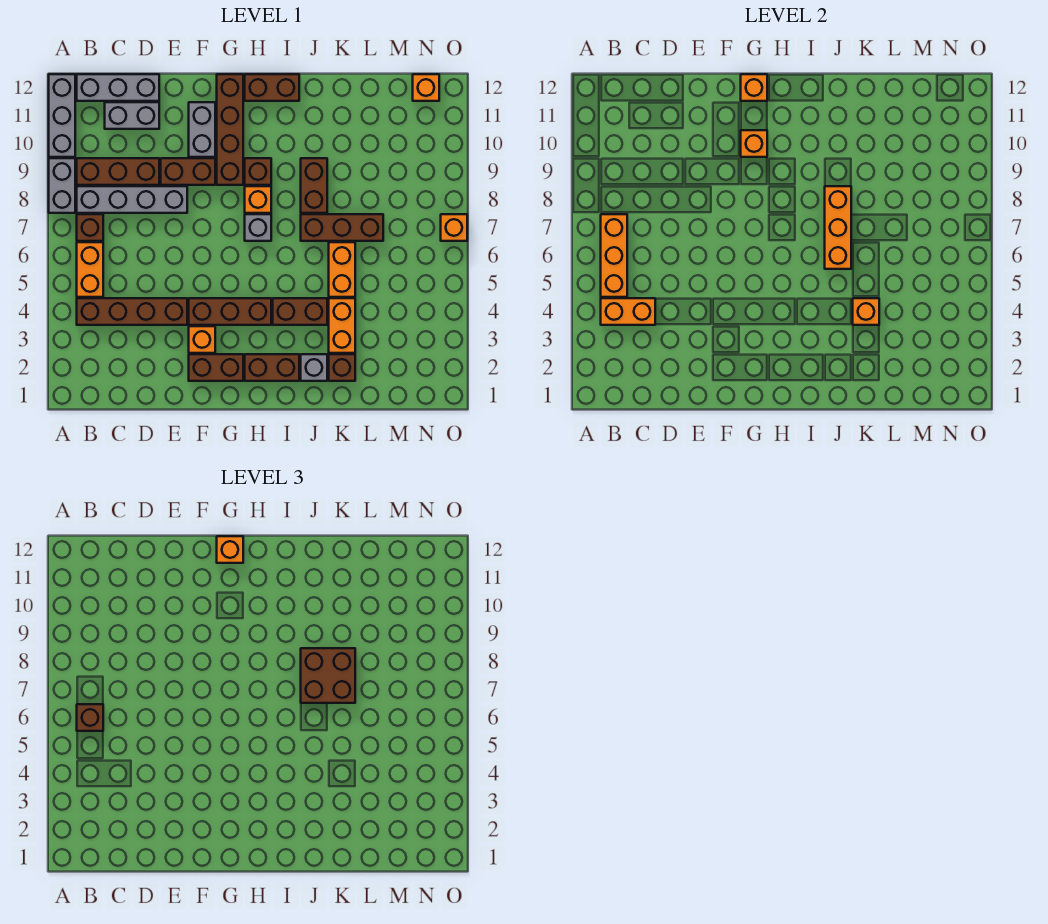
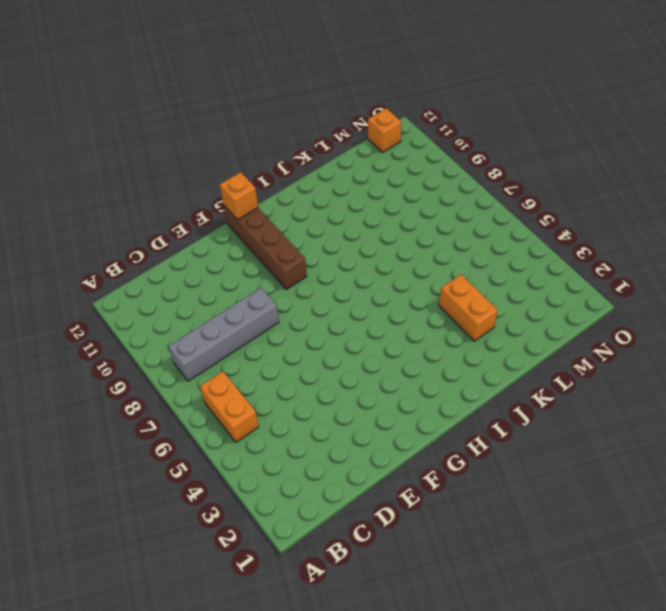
none -> grey brick A8:A9 level 1
none -> grey brick A10:A12 level 1
none -> brown brick B4:E4 level 1
none -> brown brick B7 level 1

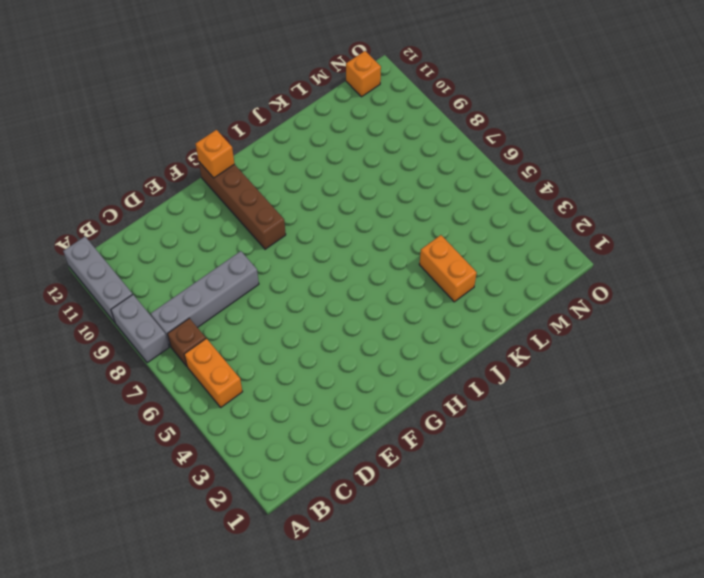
none -> brown brick B4:E4 level 1
none -> brown brick B9:D9 level 1
none -> grey brick B12:D12 level 1
none -> grey brick C11:D11 level 1

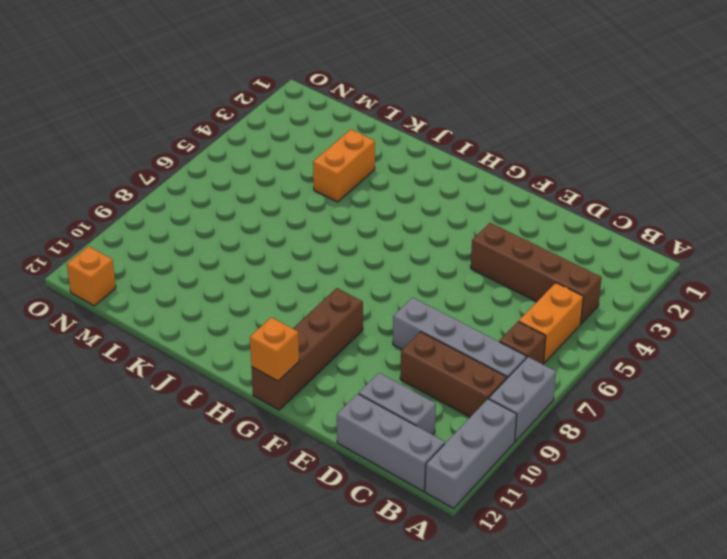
none -> brown brick E9:F9 level 1
none -> brown brick F2:G2 level 1
none -> orange brick F3 level 1
none -> brown brick F4:H4 level 1

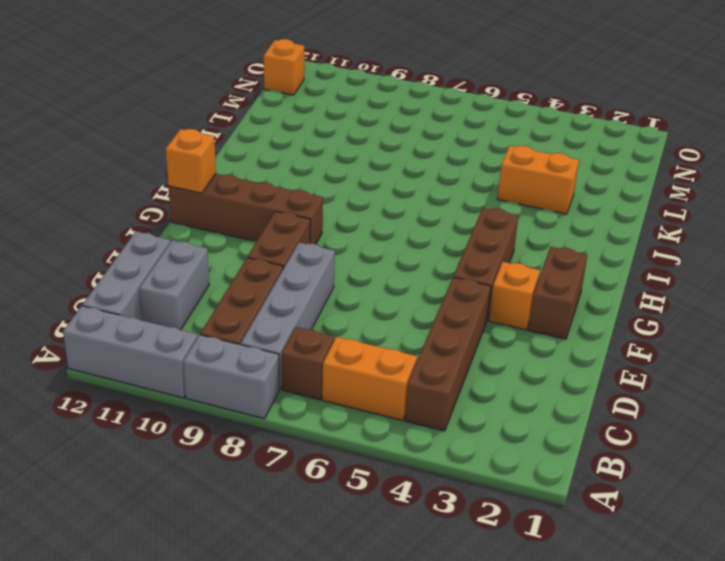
none -> grey brick F10:F11 level 1
none -> brown brick H2:I2 level 1
none -> grey brick H7 level 1
none -> orange brick H8 level 1

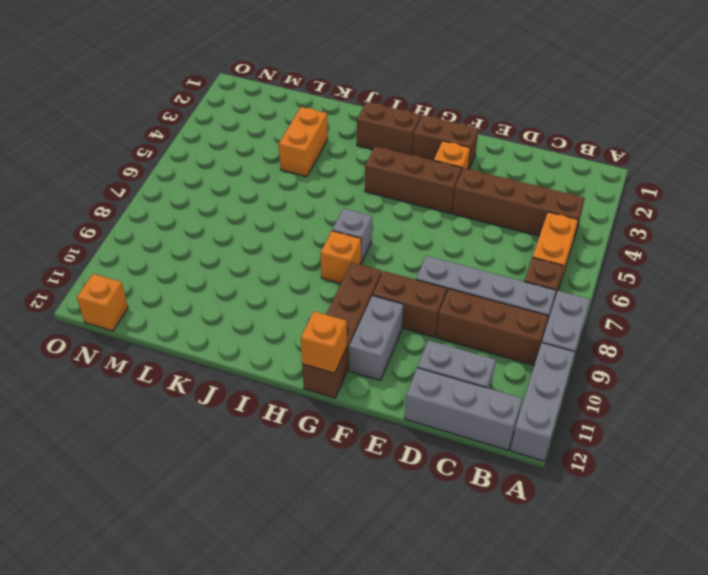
none -> brown brick H9 level 1
none -> brown brick H12:I12 level 1
none -> brown brick I4:J4 level 1
none -> grey brick J2 level 1

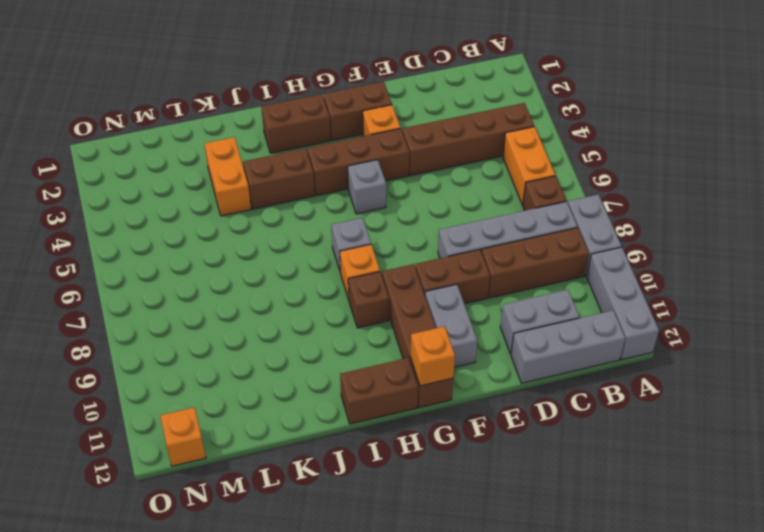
grey brick G5 level 1 -> grey brick J2 level 1
none -> brown brick J7:L7 level 1
none -> brown brick J8:J9 level 1
none -> brown brick K2 level 1
none -> orange brick K5:K6 level 1

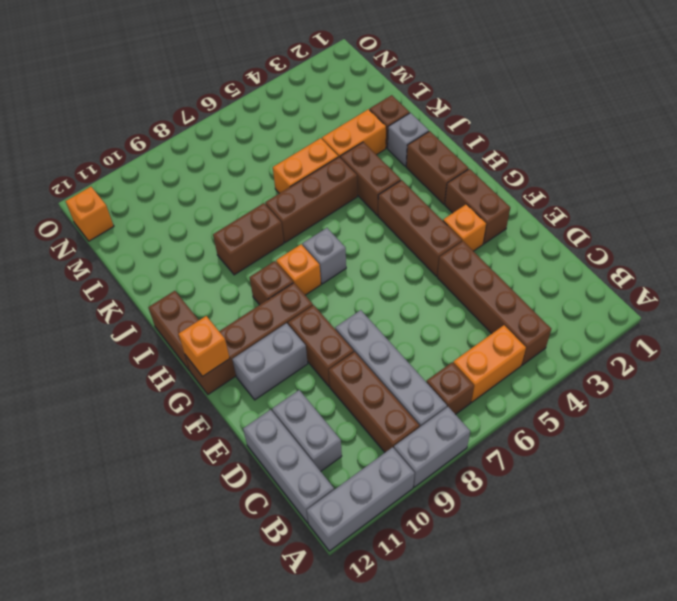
brown brick J5:J7 level 1 -> brown brick J7:L7 level 1
none -> orange brick O7 level 1
none -> orange brick B4:C4 level 2
none -> orange brick B5:B7 level 2
none -> orange brick G10 level 2

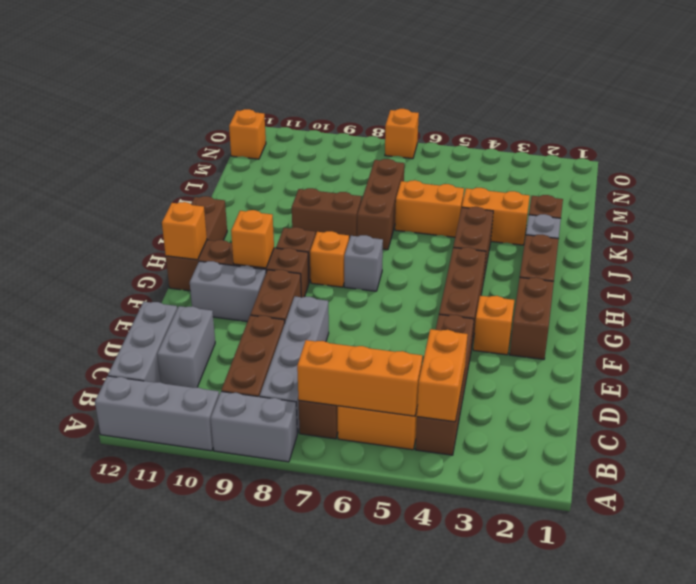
none -> orange brick J6:J8 level 2
none -> orange brick K4 level 2
none -> brown brick B6 level 3
none -> orange brick G12 level 3

